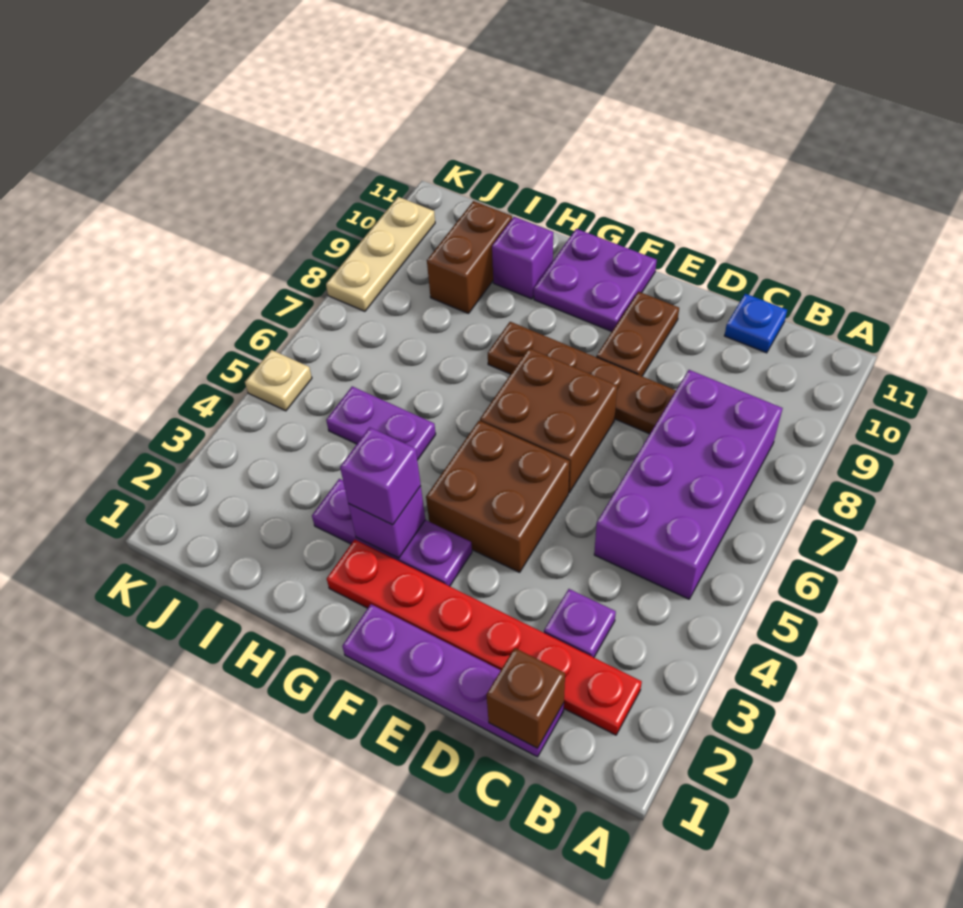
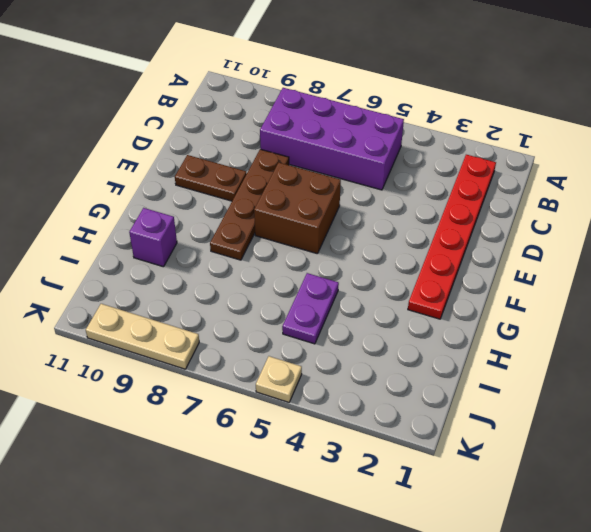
none -> purple plate C1:F1 level 1
none -> purple plate C3 level 1
none -> blue plate C11 level 1

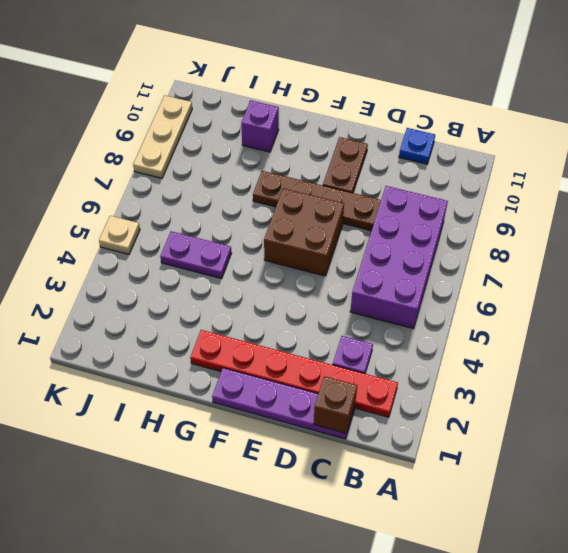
none -> brown brick E4:F5 level 1
none -> purple plate F3:H3 level 1
none -> purple plate F10:G11 level 1

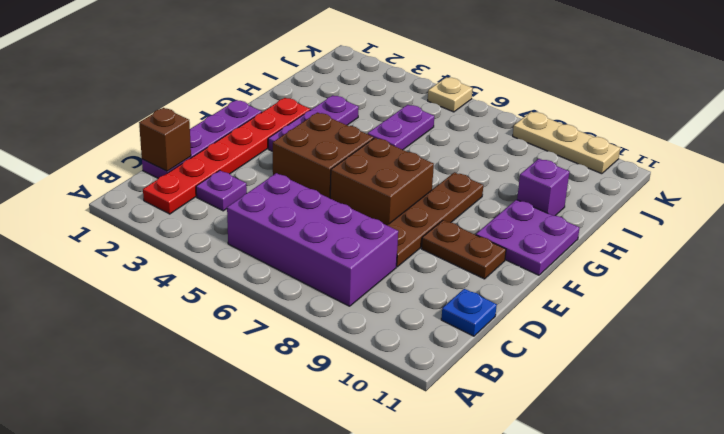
none -> brown brick I9:I10 level 1
none -> purple brick G3 level 2
none -> purple brick G3 level 3

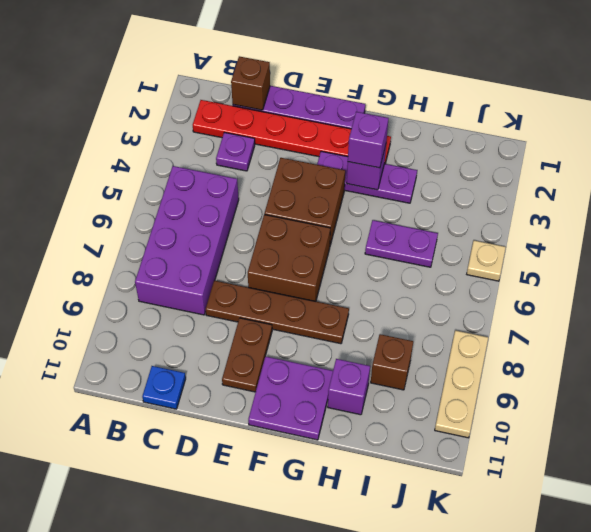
brown brick I9 level 1 -> brown brick I9:I10 level 1

